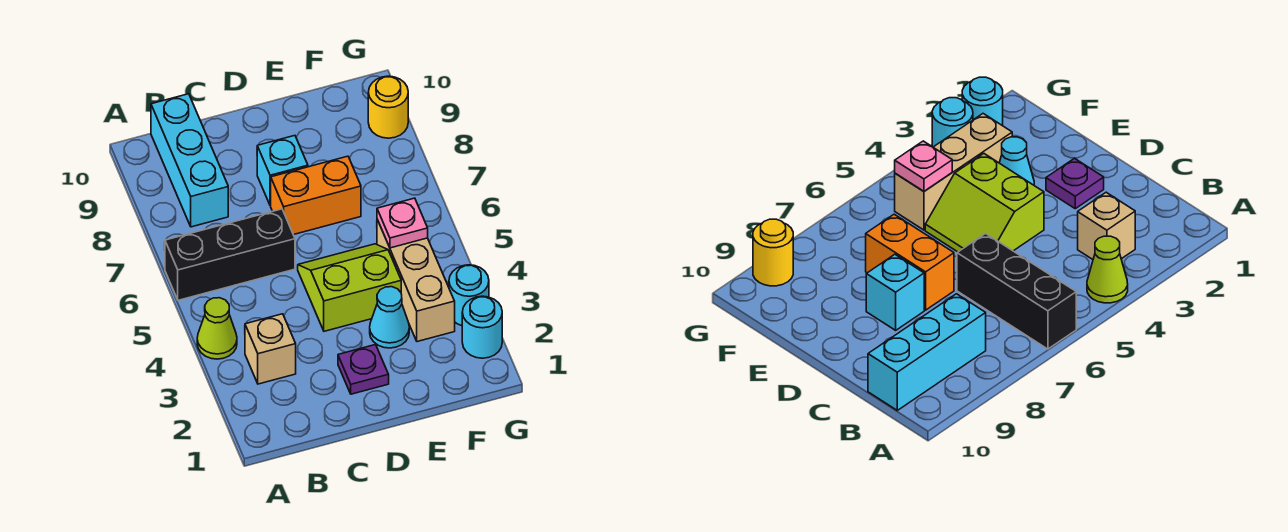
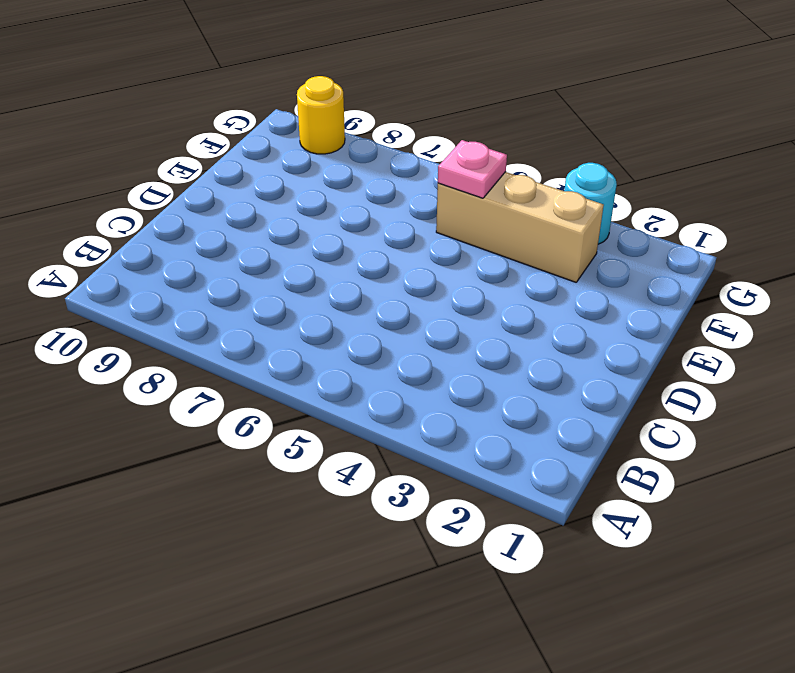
none -> lime cone A4 level 1
none -> black brick A6:C6 level 1
none -> tan brick B3 level 1

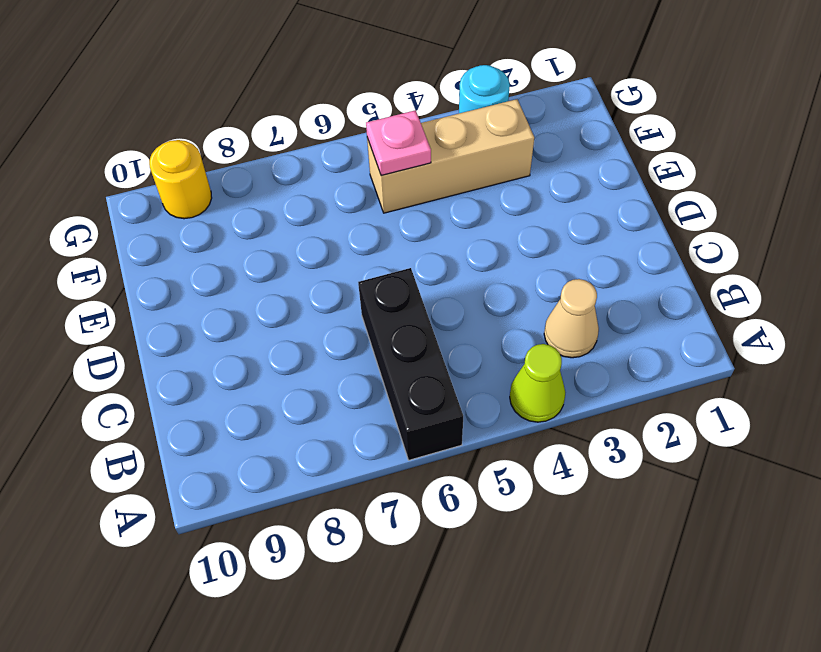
tan cone B3 level 1 -> tan brick B3 level 1
none -> cyan brick B8:B10 level 1
none -> purple plate D2 level 1
none -> lime slope D4:E5 level 1 top 4

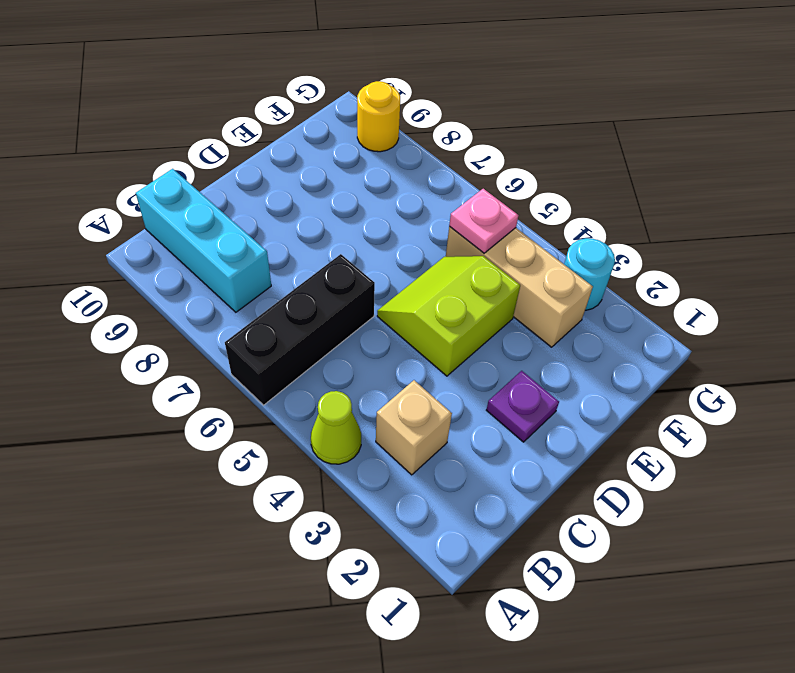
none -> orange brick D7:E7 level 1
none -> cyan brick D8 level 1
none -> cyan cone E3 level 1

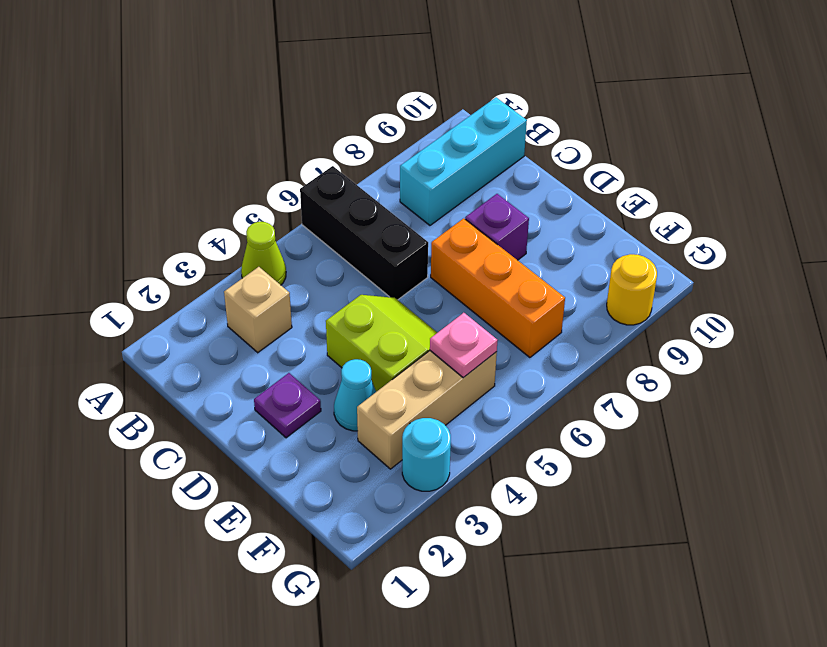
orange brick D7:F7 level 1 -> orange brick D7:E7 level 1
purple brick D8 level 1 -> cyan brick D8 level 1
none -> cyan round brick G2 level 1

